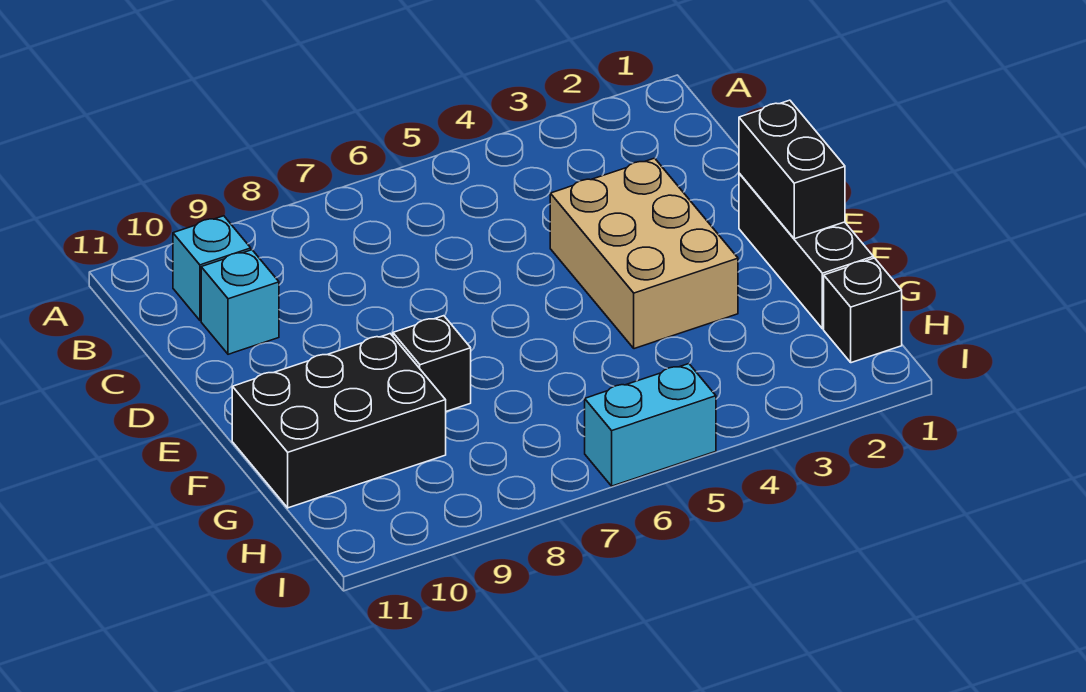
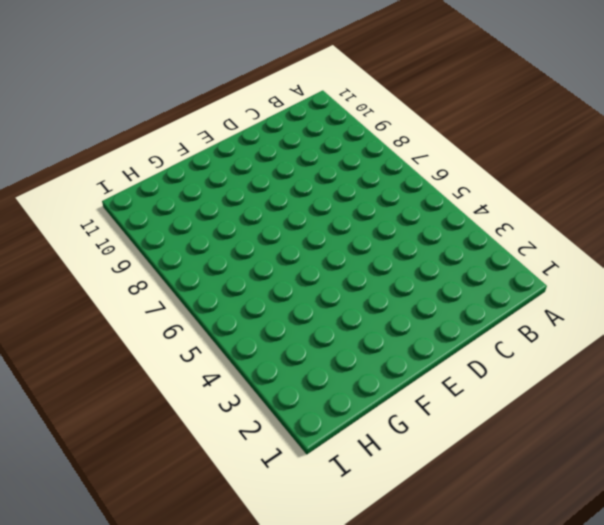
none -> cyan brick B10 level 1
none -> cyan brick C10 level 1

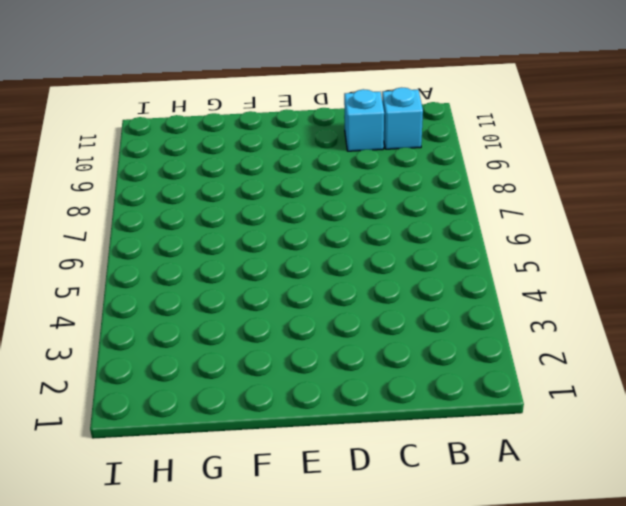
none -> tan brick D3:F4 level 1
none -> black brick E1:G1 level 1

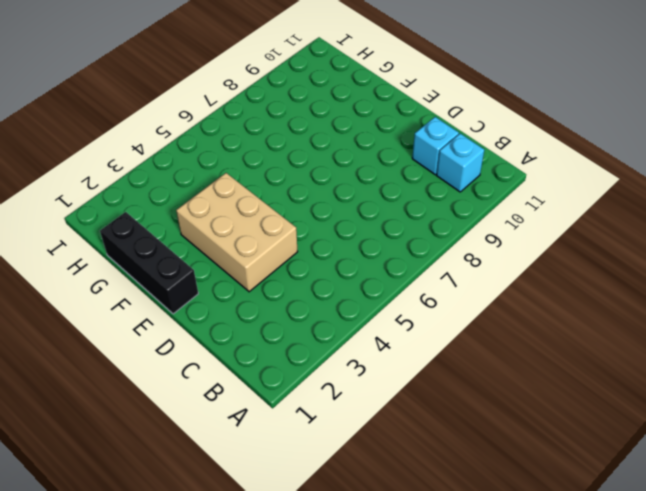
none -> black brick F8 level 1
none -> black brick F9:G11 level 1

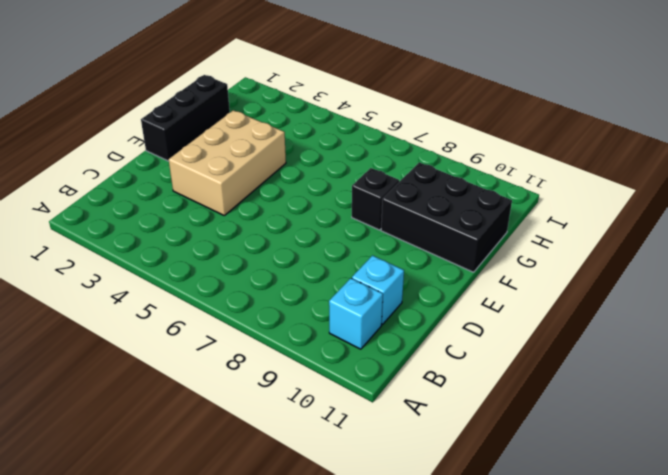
none -> black brick H1 level 1
none -> cyan brick I5:I6 level 1

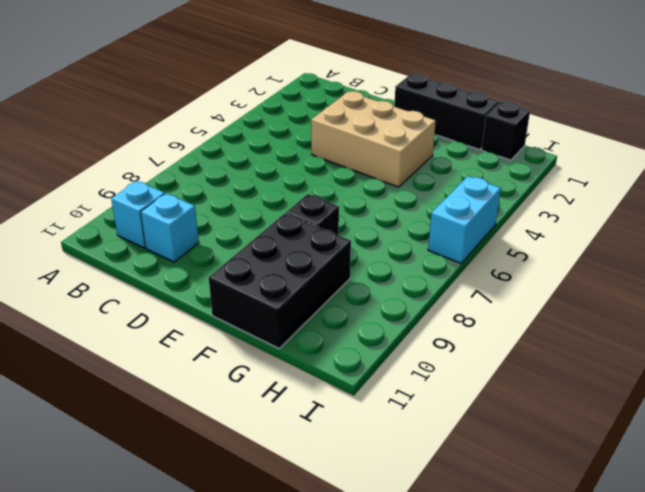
none -> black brick E1:F1 level 2

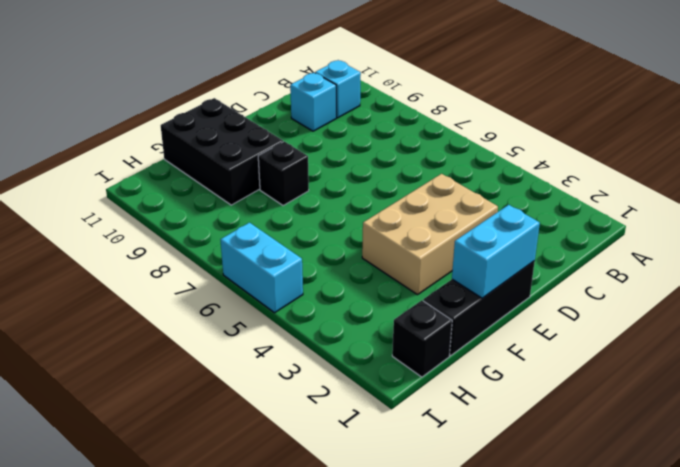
cyan brick E1:F1 level 2 -> black brick E1:F1 level 2

